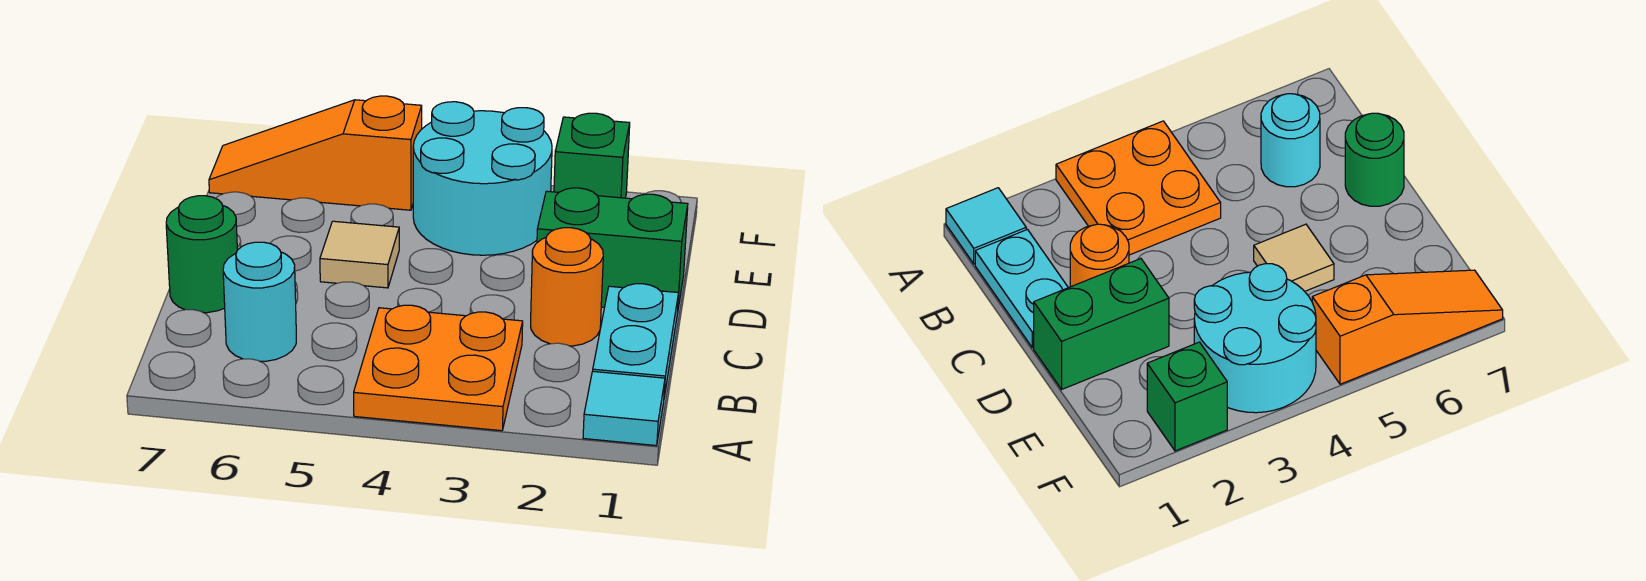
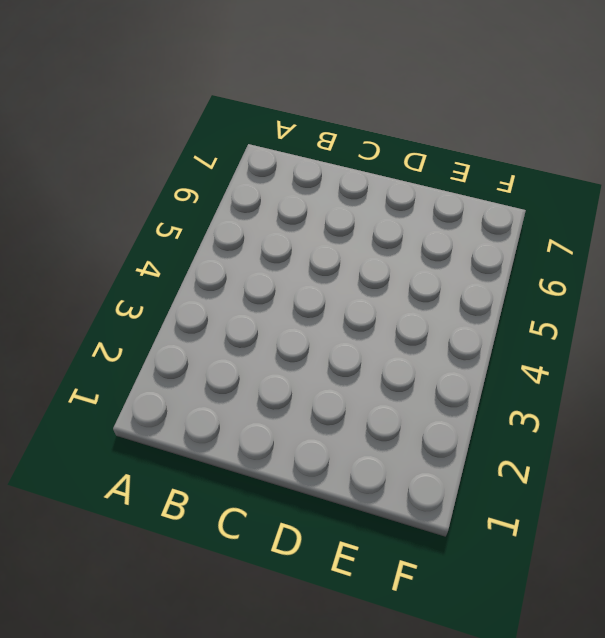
none -> cyan tile A1 level 1
none -> orange plate A3:B4 level 1

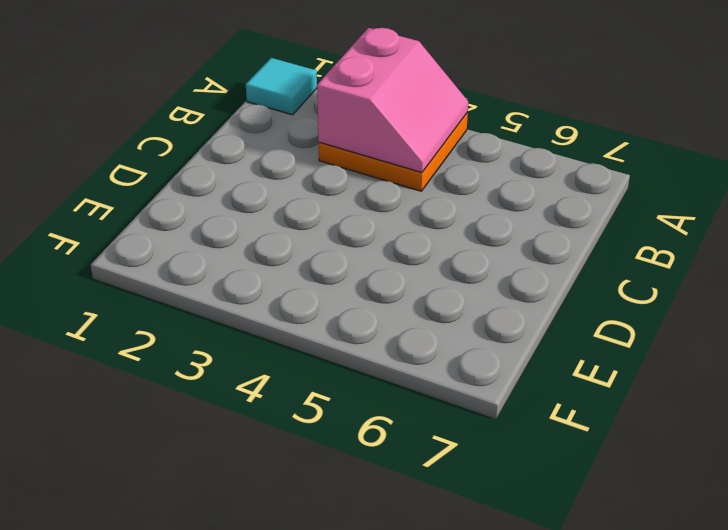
pink slope A3:B4 level 2 top 3 -> none
none -> cyan plate B1:C1 level 1
none -> cyan round brick B6 level 1

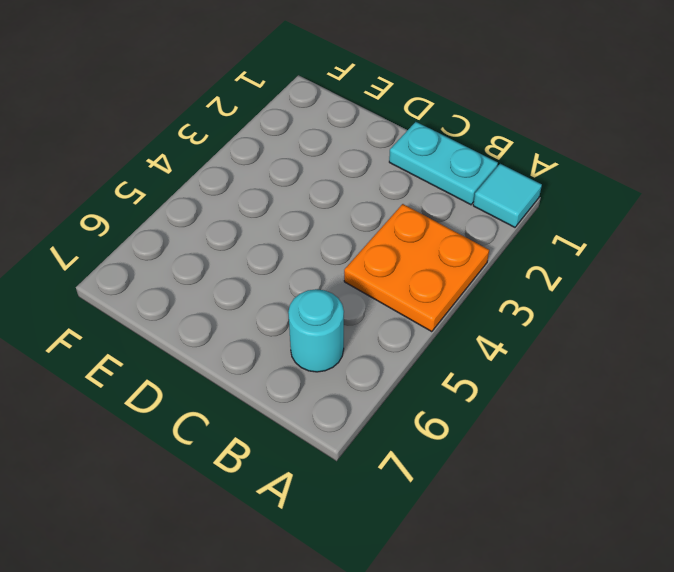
none -> orange round brick C2 level 1
none -> green round brick C7 level 1

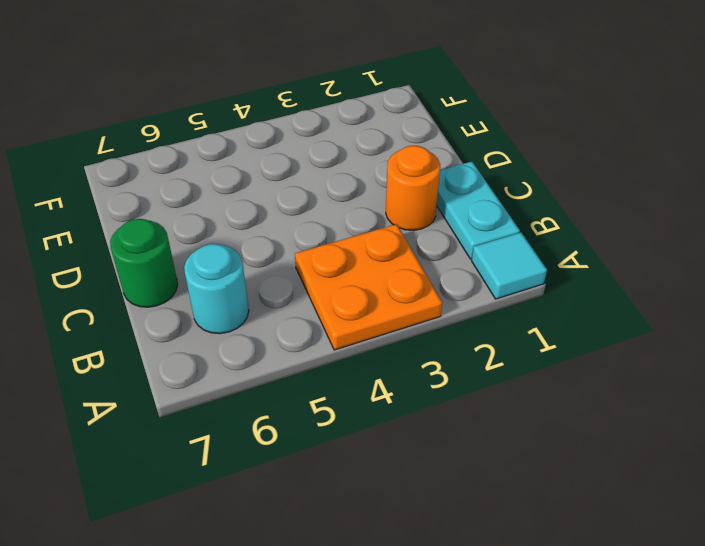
none -> green brick D1:D2 level 1
none -> tan tile D5 level 1

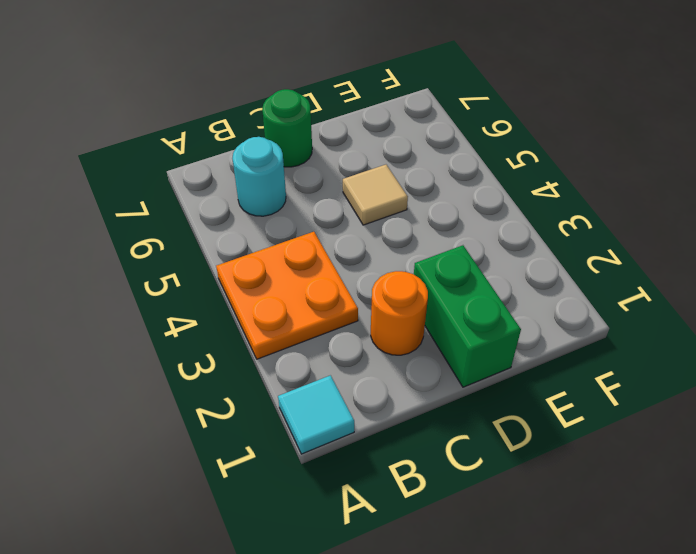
none -> cyan plate B1:C1 level 1
none -> cyan round brick E3:F4 level 1

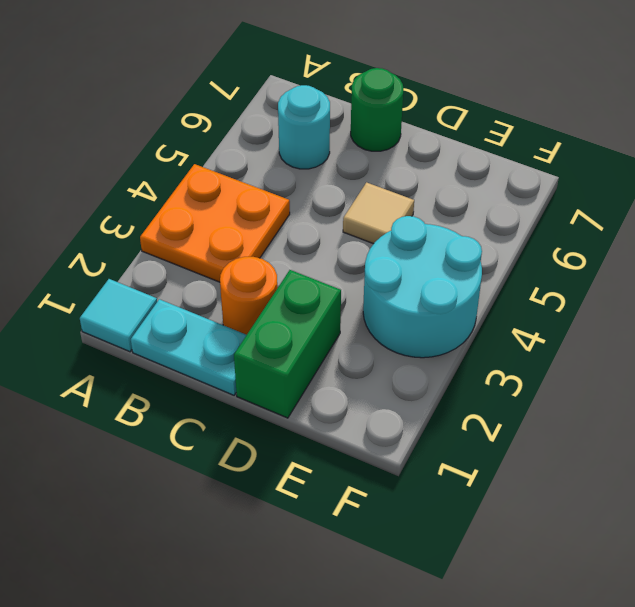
none -> green brick F2 level 1
none -> orange slope F5:F7 level 1 top 5

